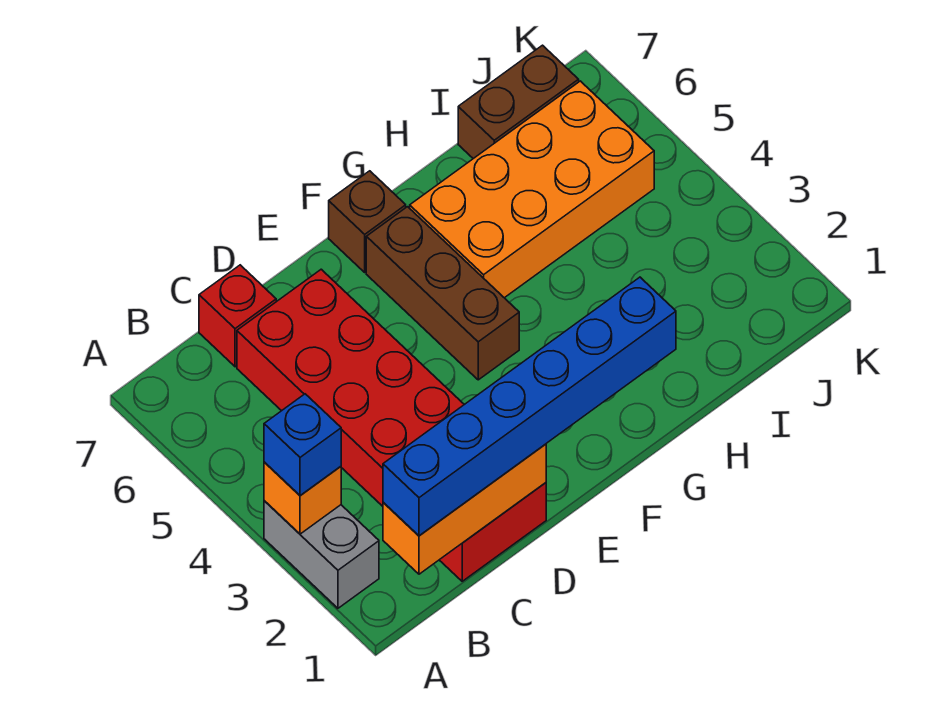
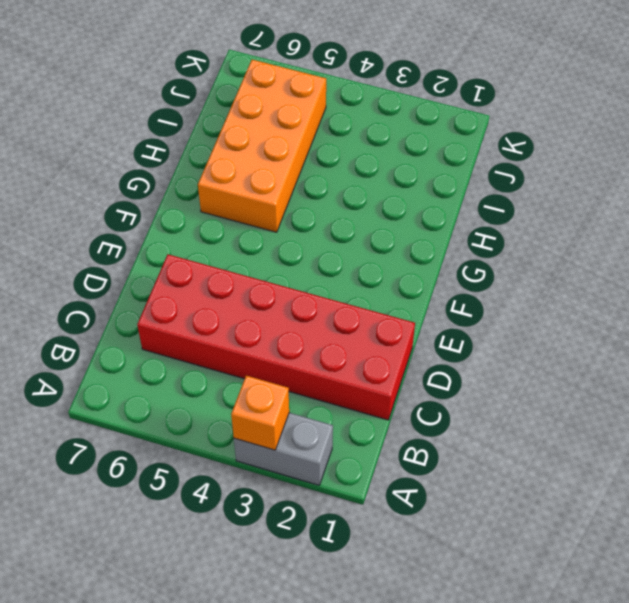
none -> red brick C7 level 1
none -> brown brick F4:F6 level 1

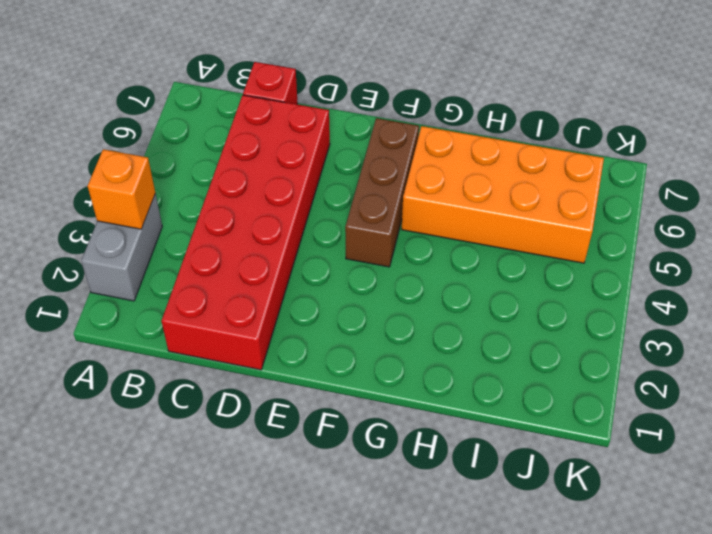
none -> brown brick F7 level 1
none -> brown brick I7:J7 level 1

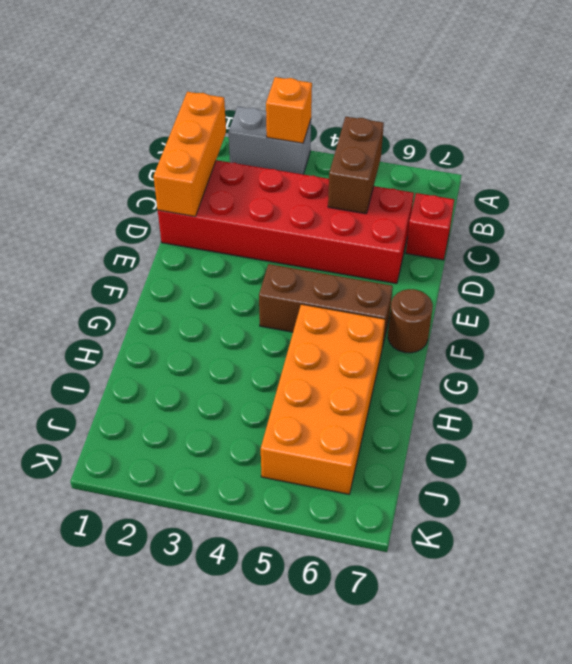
brown brick B5:C5 level 2 -> brown brick I7:J7 level 1
brown round brick F7 level 1 -> brown brick F7 level 1
none -> blue brick A3 level 3
none -> blue brick B1:G1 level 3

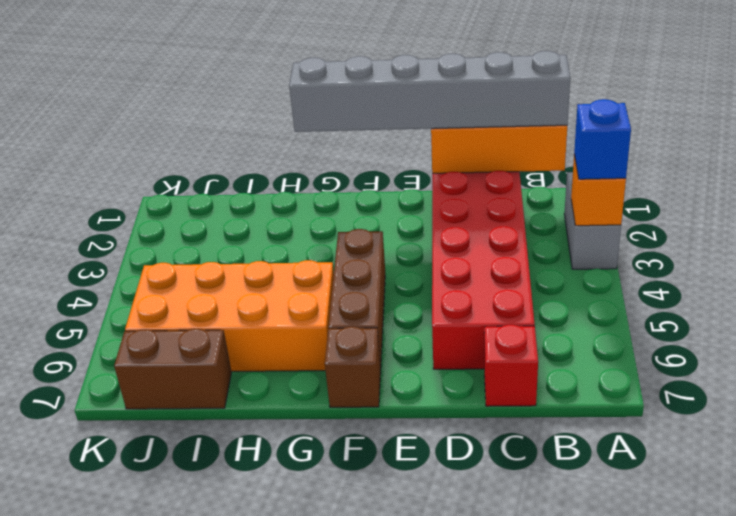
grey brick B1:G1 level 3 -> blue brick B1:G1 level 3

